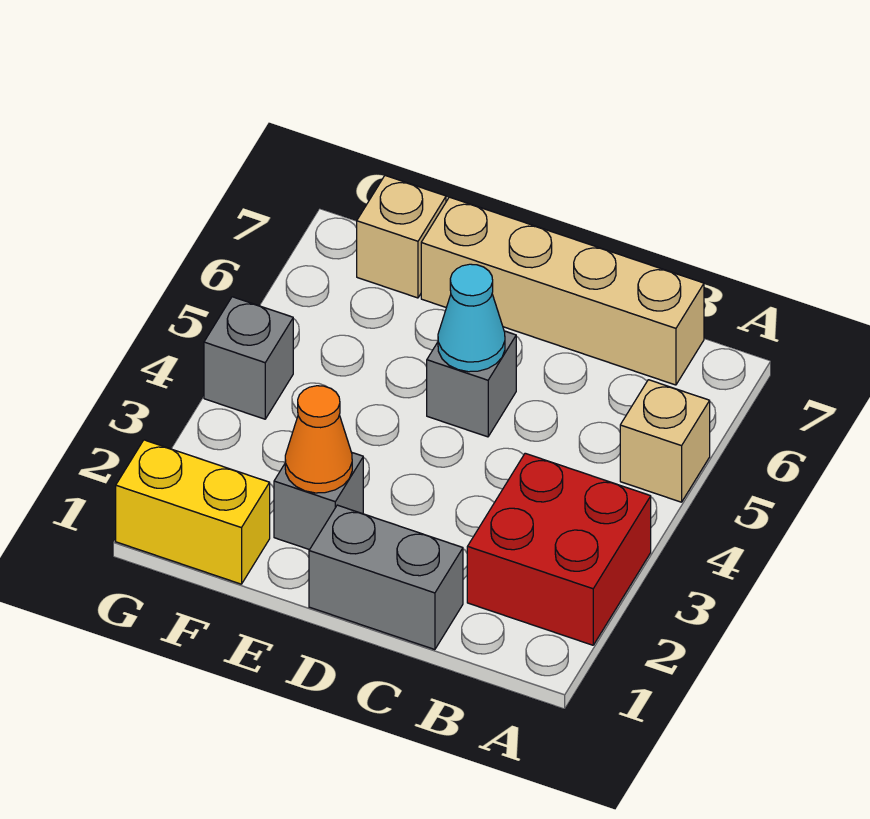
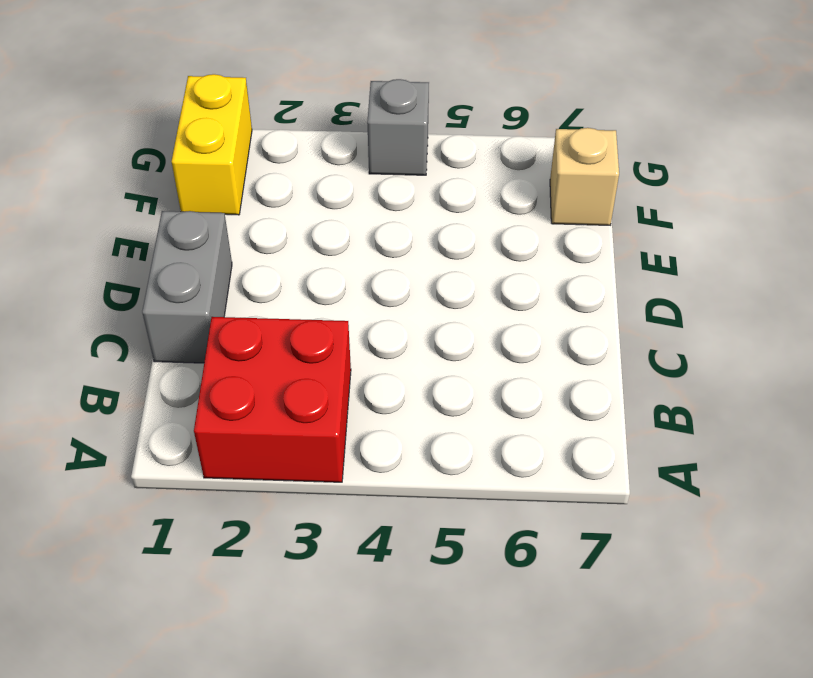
none -> tan brick A5 level 1
none -> tan brick B7:E7 level 1

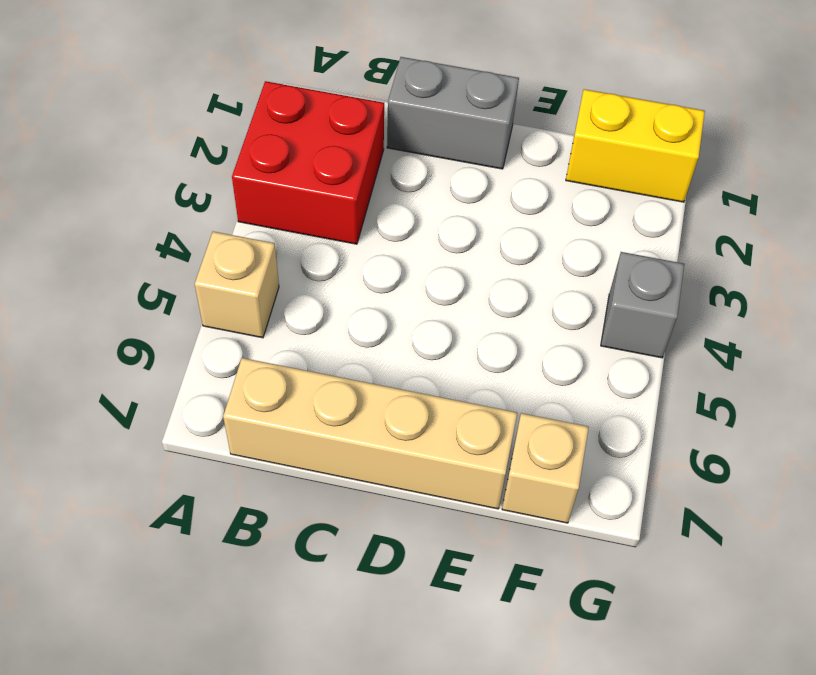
none -> grey brick D5 level 1
none -> grey brick E2 level 1

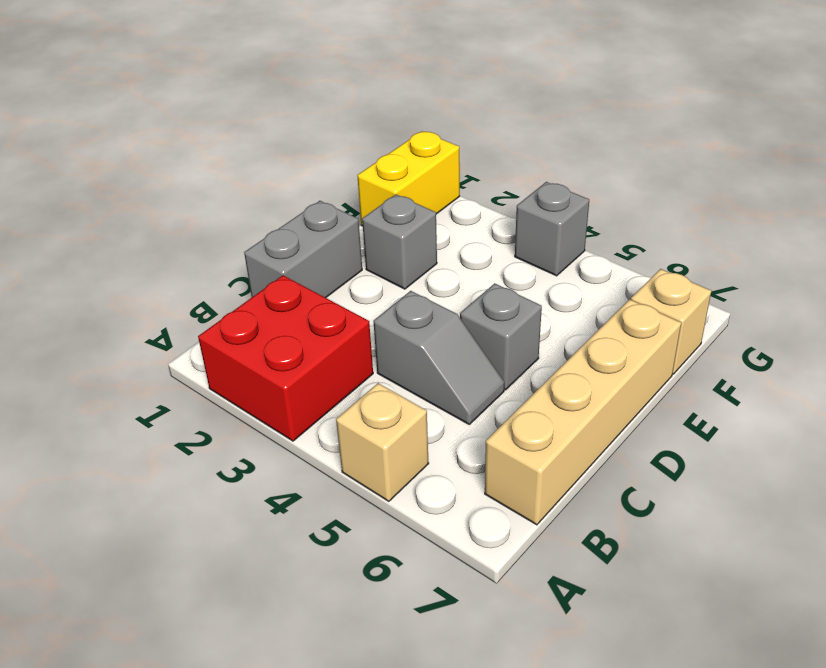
grey slope C4:C5 level 1 top 4 -> none
none -> cyan cone D5 level 2
none -> orange cone E2 level 2

